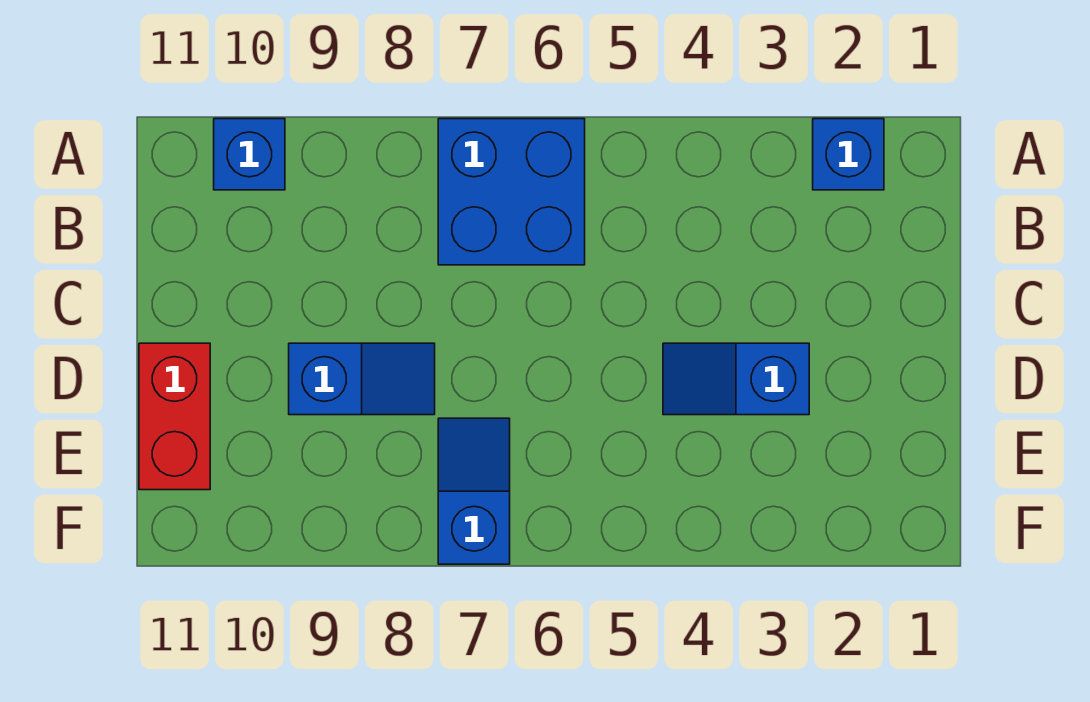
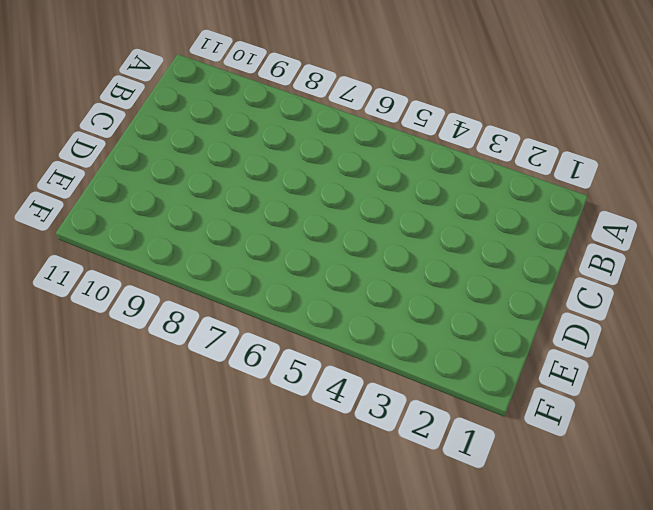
none -> blue brick A2 level 1
none -> blue brick A6:B7 level 1

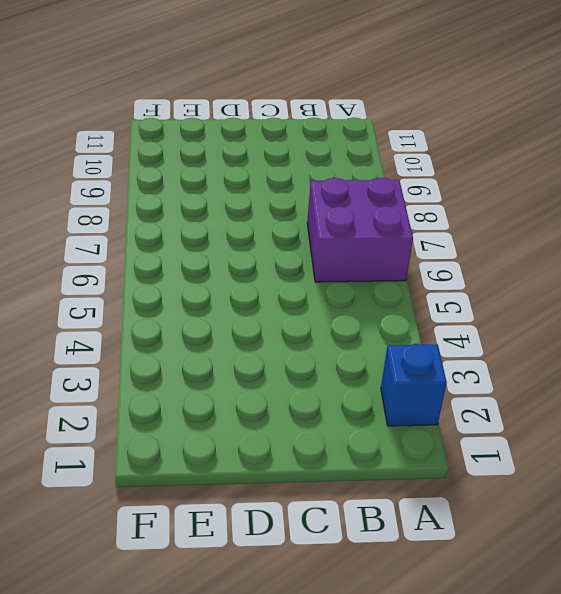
purple brick A6:B7 level 1 -> blue brick A6:B7 level 1
none -> blue brick A10 level 1
none -> blue slope D3:D4 level 1 top 3

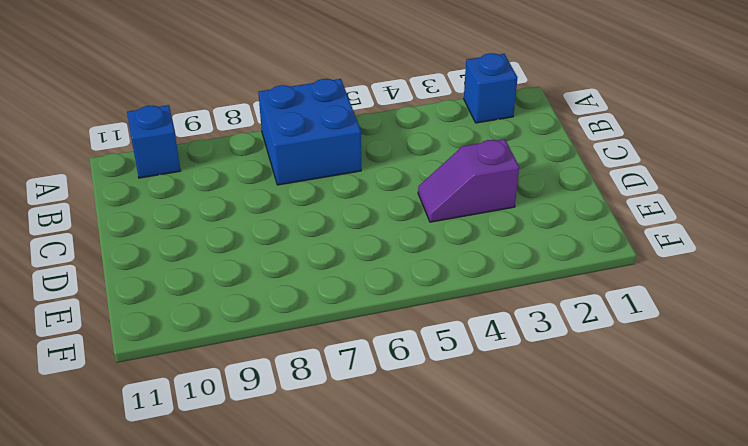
purple slope D3:D4 level 1 top 3 -> blue slope D3:D4 level 1 top 3
none -> blue slope D8:D9 level 1 top 9
none -> red brick D11:E11 level 1

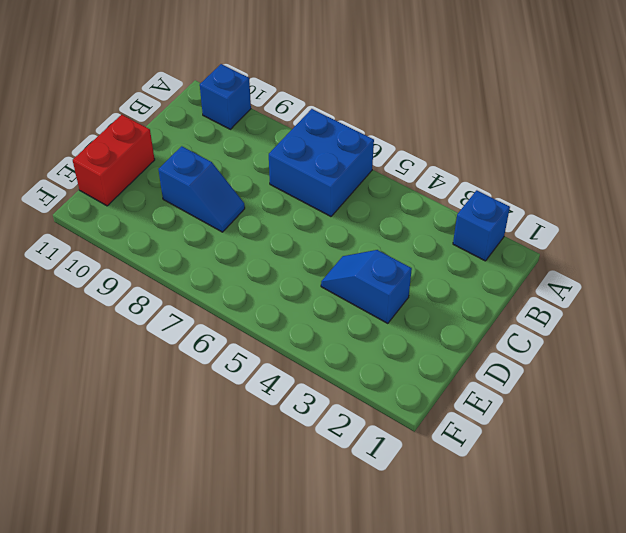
none -> blue slope E7:F7 level 1 top F

